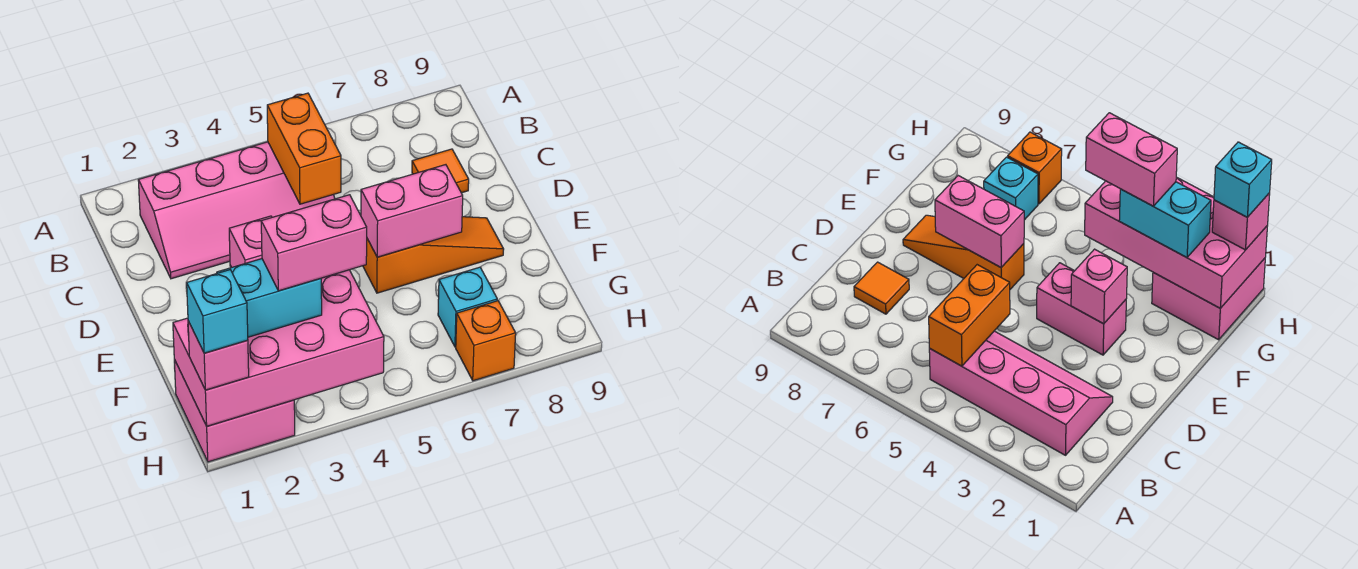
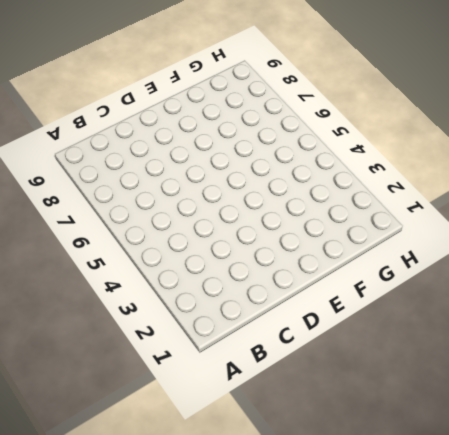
none -> pink slope B2:C5 level 1 top B
none -> orange tile C8 level 1
none -> pink brick E3:E4 level 1

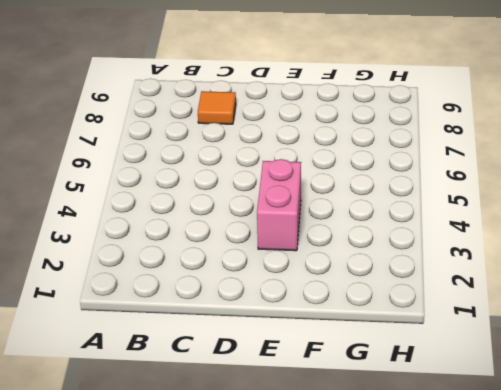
none -> pink slope B2:C5 level 1 top B
none -> orange slope E6:E8 level 1 top 6
none -> pink brick G1:H2 level 1

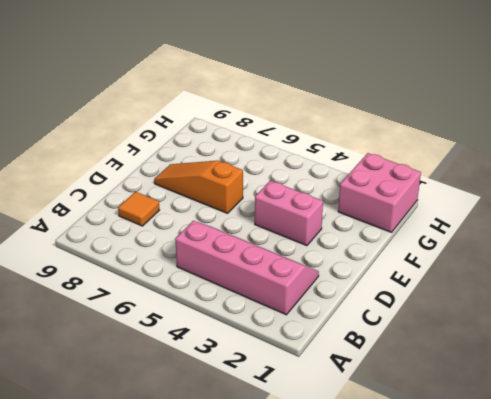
none -> cyan brick G7 level 1
none -> orange brick H7 level 1
none -> orange brick B5:C5 level 2

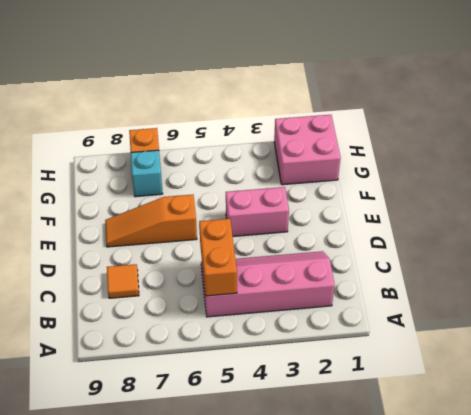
none -> pink brick E3 level 2
none -> pink brick E6:E7 level 2
none -> pink brick G1:H4 level 2

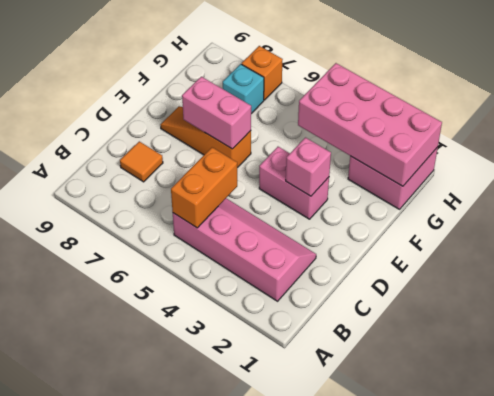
none -> cyan brick G2:G3 level 3
none -> pink brick H1 level 3
none -> pink brick G3:G4 level 4

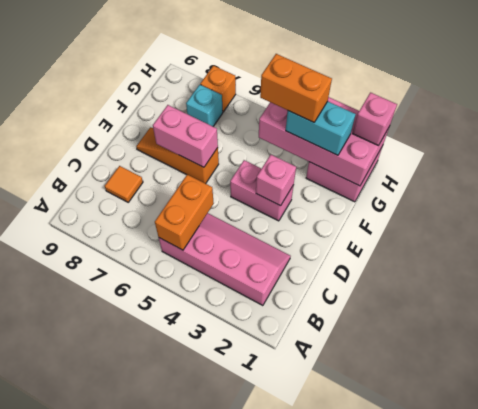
orange brick G3:G4 level 4 -> pink brick G3:G4 level 4
none -> cyan brick H1 level 4

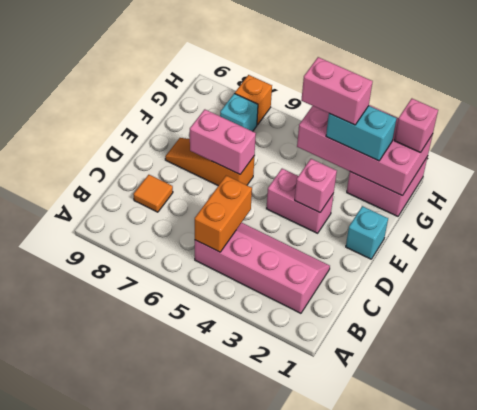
cyan brick E1 level 1 -> cyan brick H1 level 4

